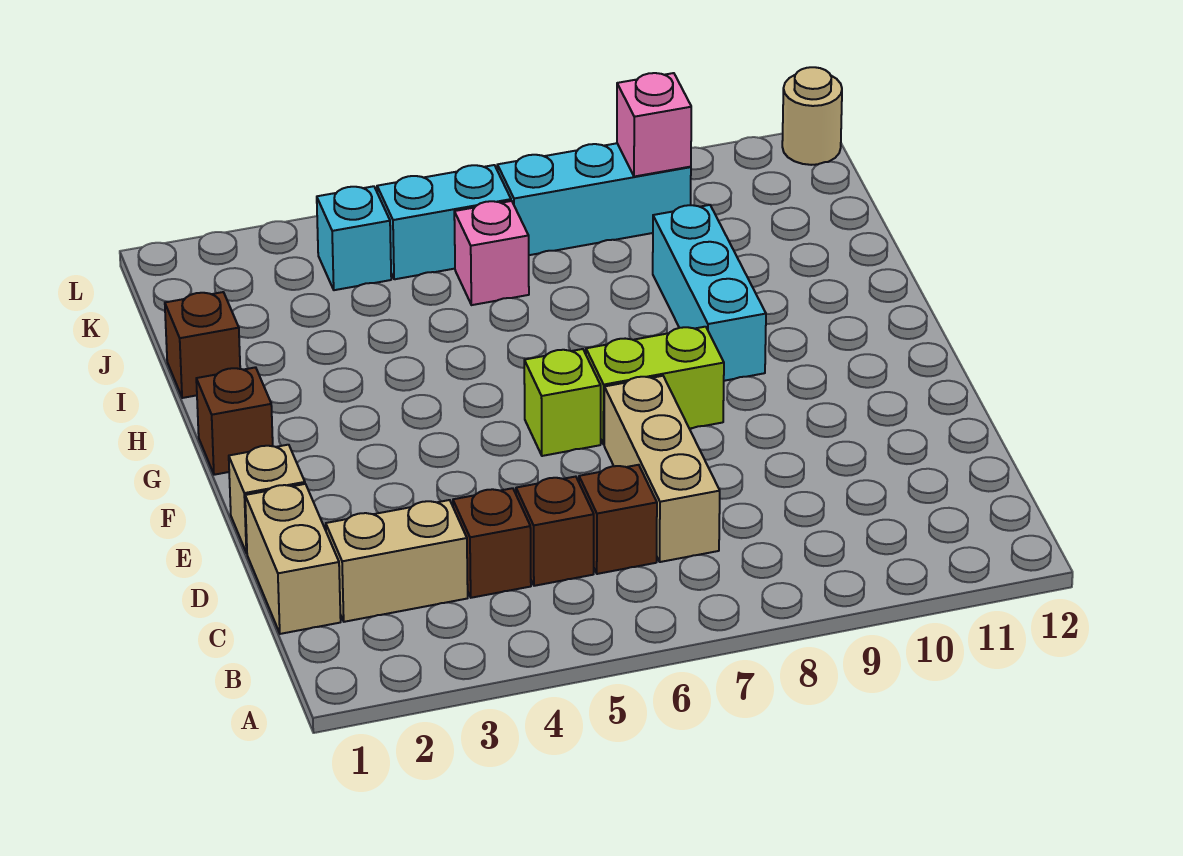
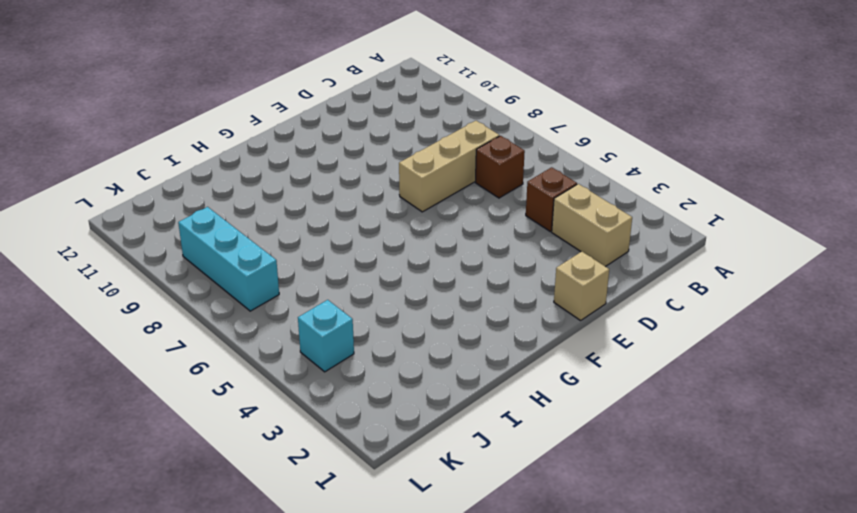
none -> tan brick C1:D1 level 1
none -> brown brick C5 level 1
none -> lime brick F6 level 1

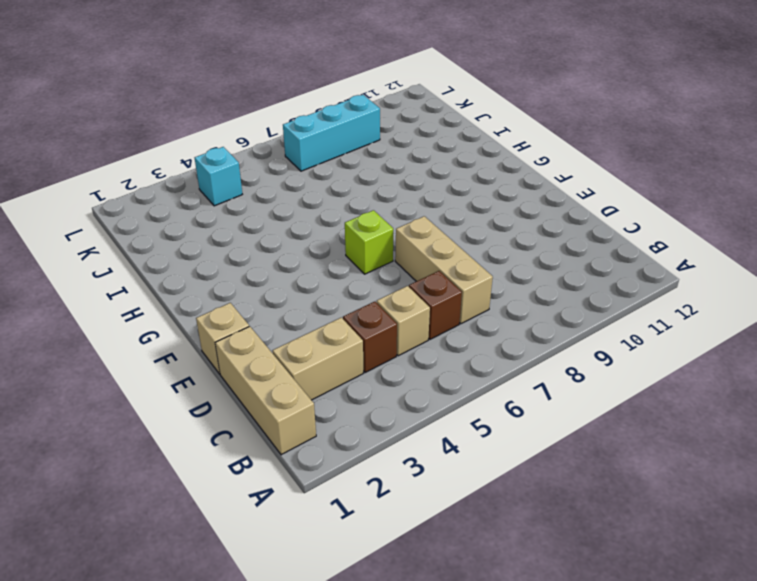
tan brick B1:D1 level 1 -> tan brick C1:D1 level 1
tan brick C5 level 1 -> brown brick C5 level 1
none -> lime brick F7:F8 level 1
none -> brown brick G1 level 1
none -> cyan brick G9:I9 level 1

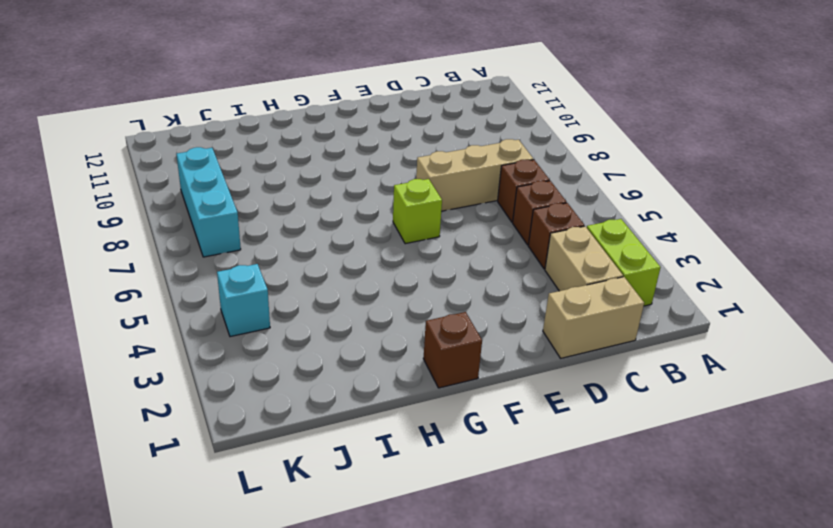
lime brick B2:B3 level 1 -> lime brick F7:F8 level 1
none -> tan brick E1 level 1
none -> cyan brick G9:I9 level 1
none -> brown brick I1 level 1

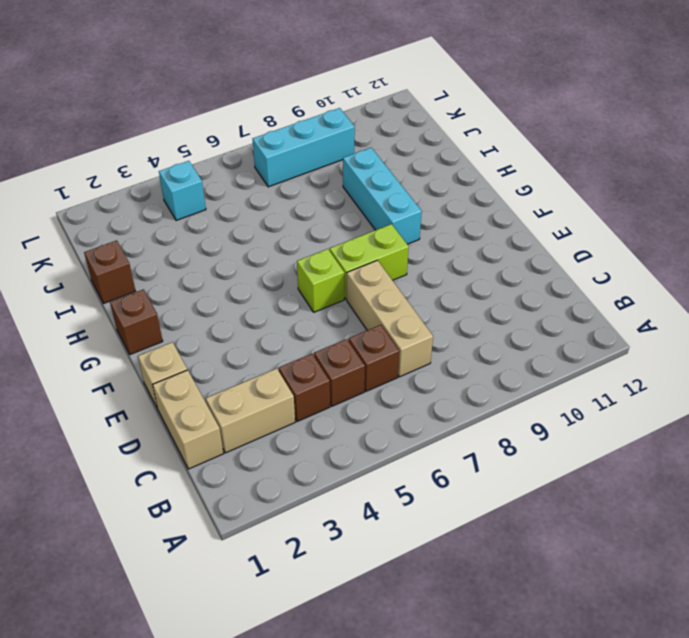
none -> pink brick J6 level 1
none -> cyan brick K5:K6 level 1
none -> tan round brick L12 level 1

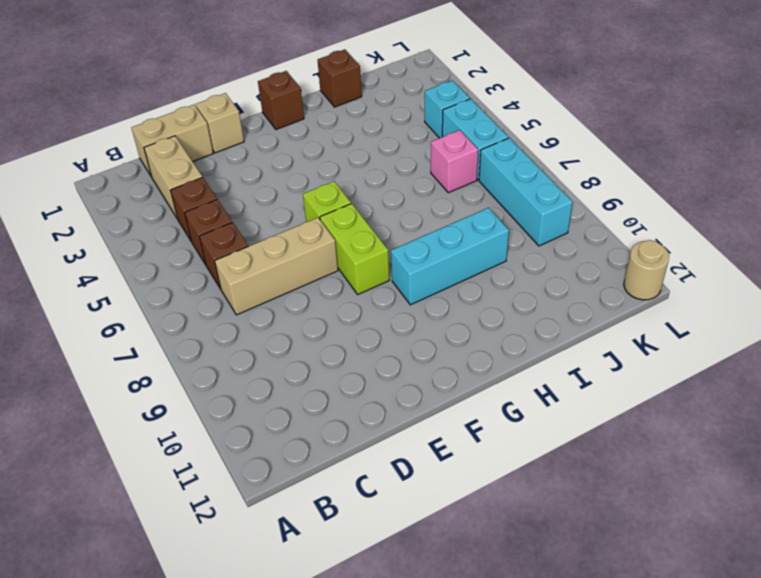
none -> pink brick K9 level 2

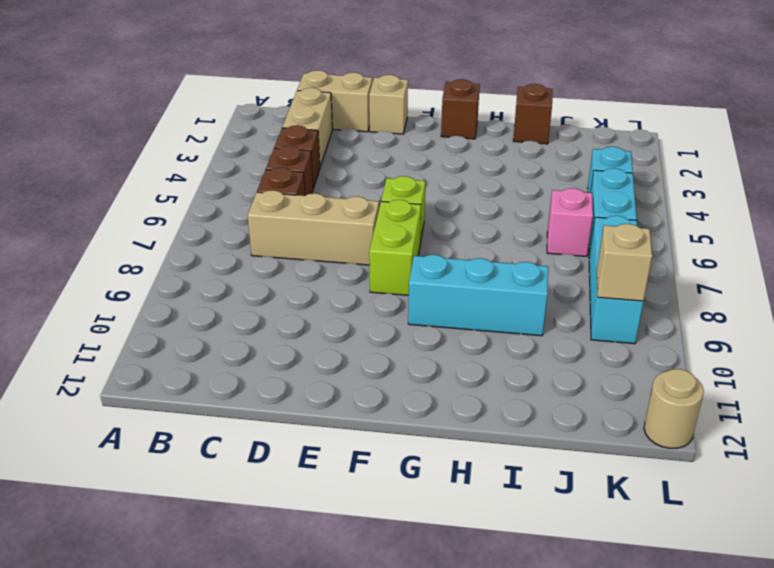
tan brick K9 level 2 -> pink brick K9 level 2

